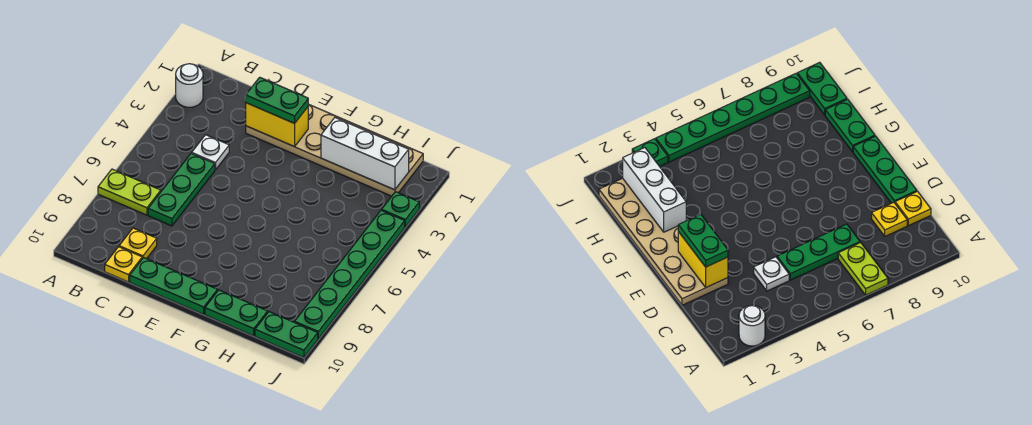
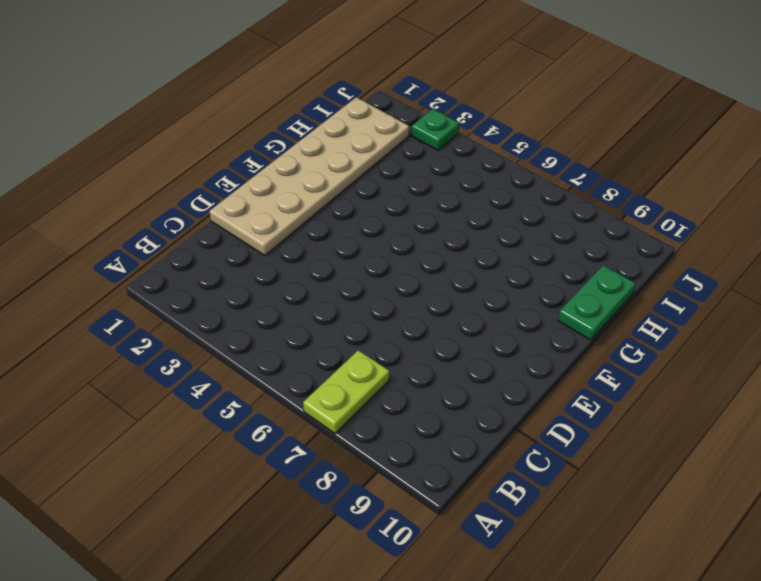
none -> white round brick A2 level 1
none -> white plate C4 level 1
none -> green plate C5:C7 level 1

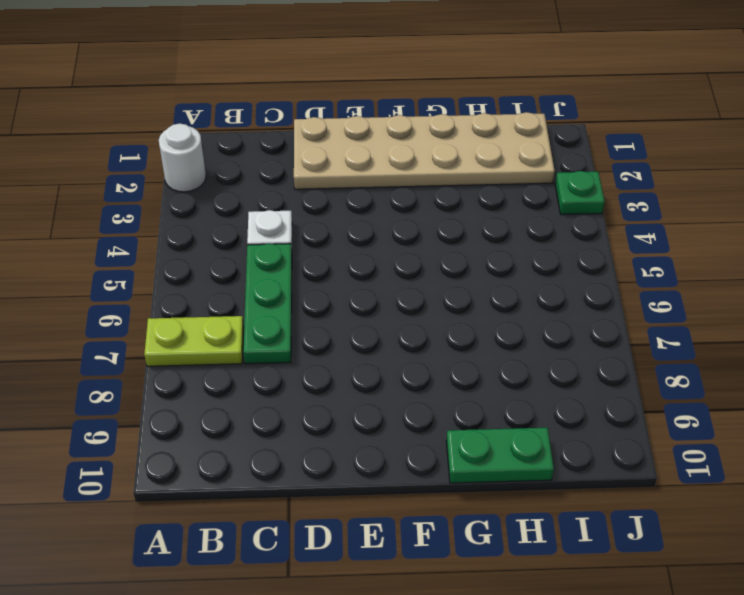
none -> yellow plate C9 level 1
none -> yellow plate C10 level 1
none -> green plate D10:F10 level 1

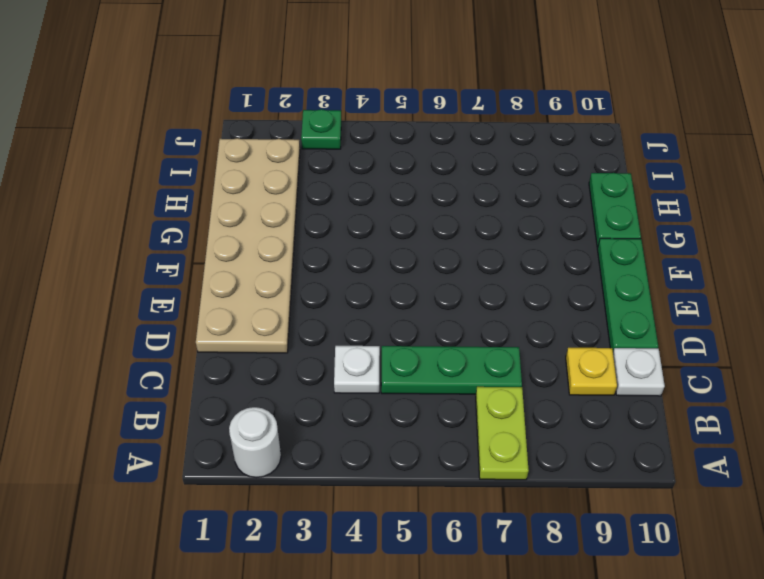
white plate C10 level 1 -> yellow plate C10 level 1
none -> green plate I10:J10 level 1
none -> green plate J4:J9 level 1
none -> yellow brick D2:E2 level 2

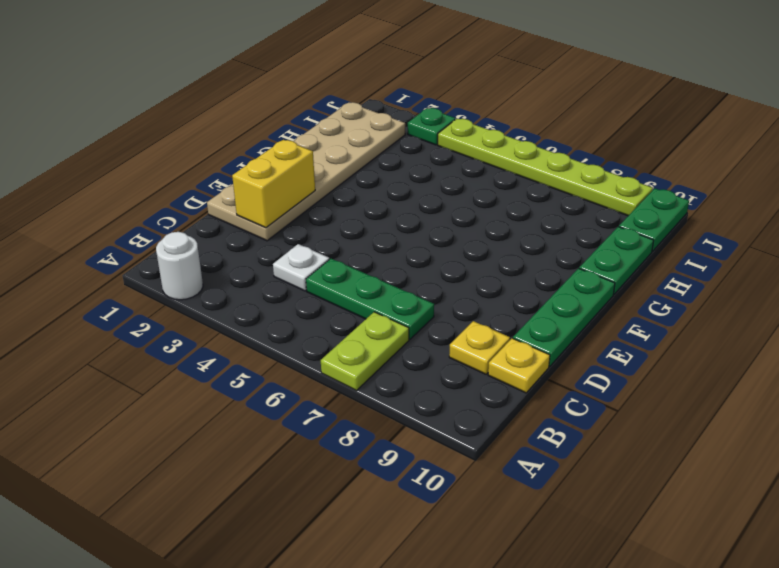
lime plate J4:J9 level 1 -> green plate J4:J9 level 1
none -> white brick G2:I2 level 2
none -> green plate D2:E2 level 3

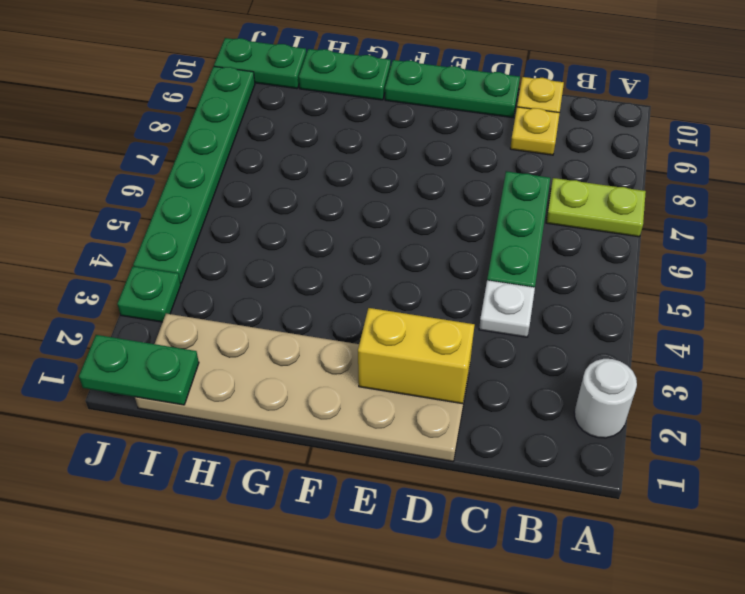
green plate I1:J1 level 2 -> green plate D2:E2 level 3
none -> white brick G2:I2 level 2

